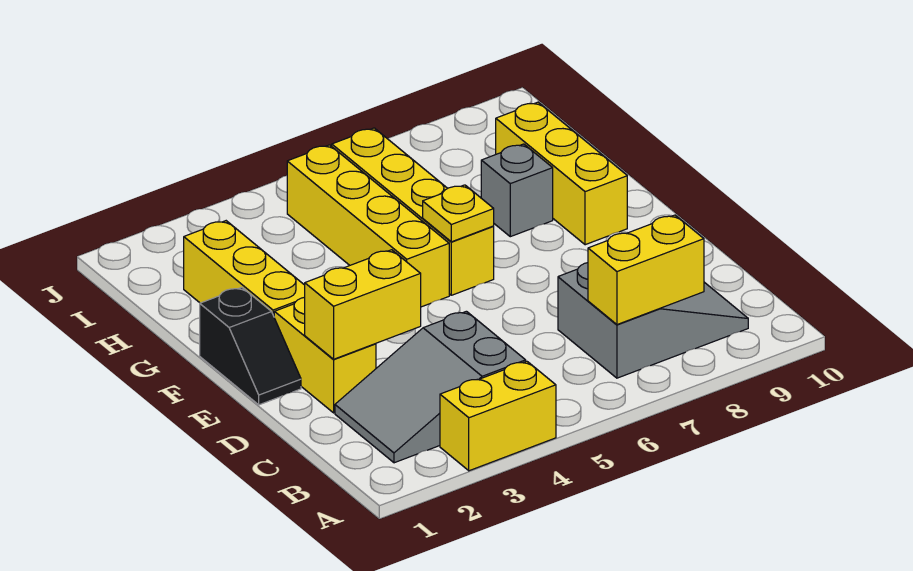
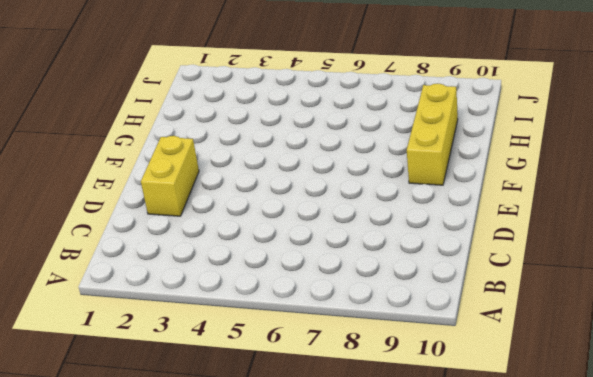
none -> yellow brick A3:A4 level 1
none -> grey slope B2:C4 level 1 top 4
none -> grey slope B7:C9 level 1 top 7

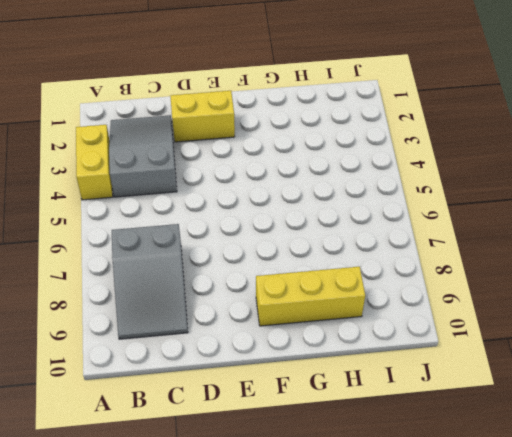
none -> black slope E1:F1 level 1 top F
none -> yellow brick F2:H2 level 1
none -> yellow brick F5:I5 level 1

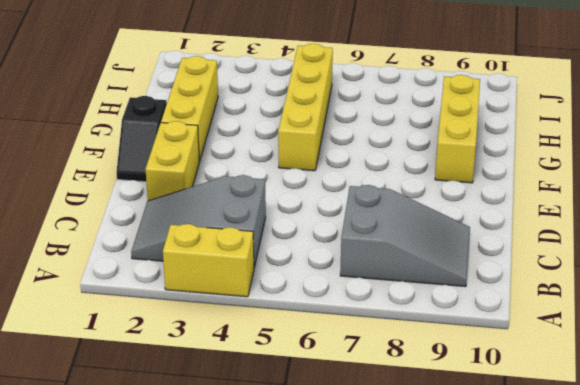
none -> yellow brick F6:I6 level 1
none -> grey brick G8 level 1
none -> yellow brick B7:B8 level 2

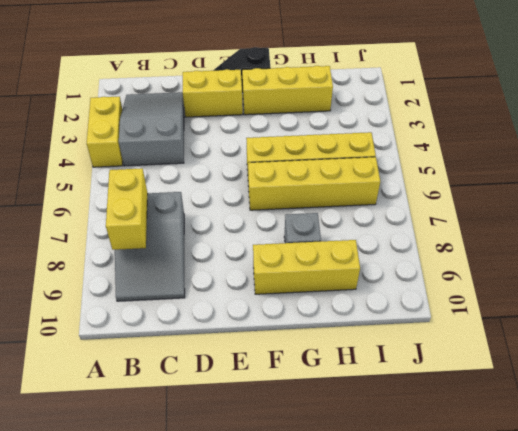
none -> yellow brick D2:D3 level 2
none -> yellow plate F6 level 2

